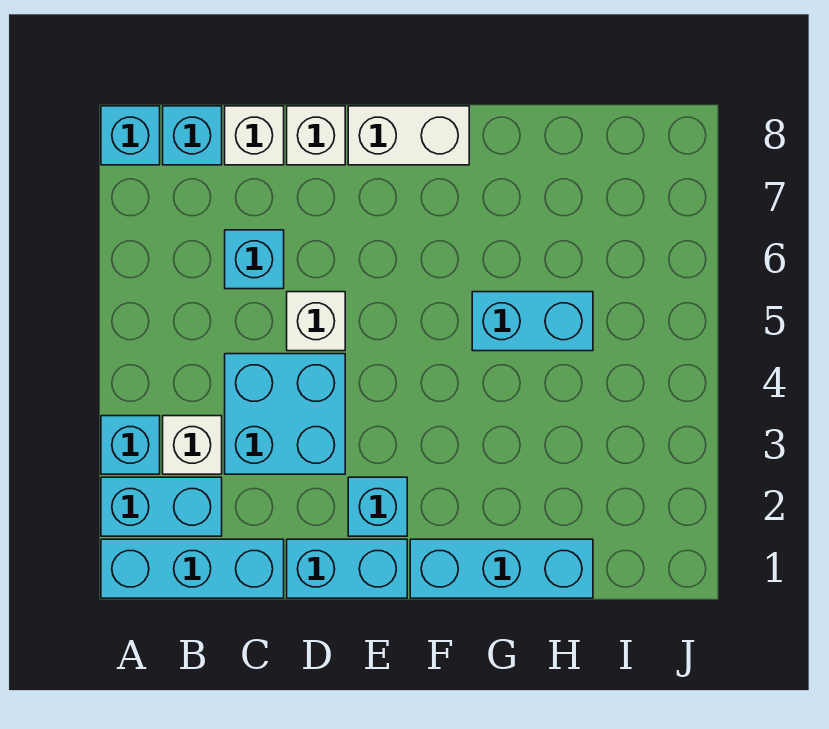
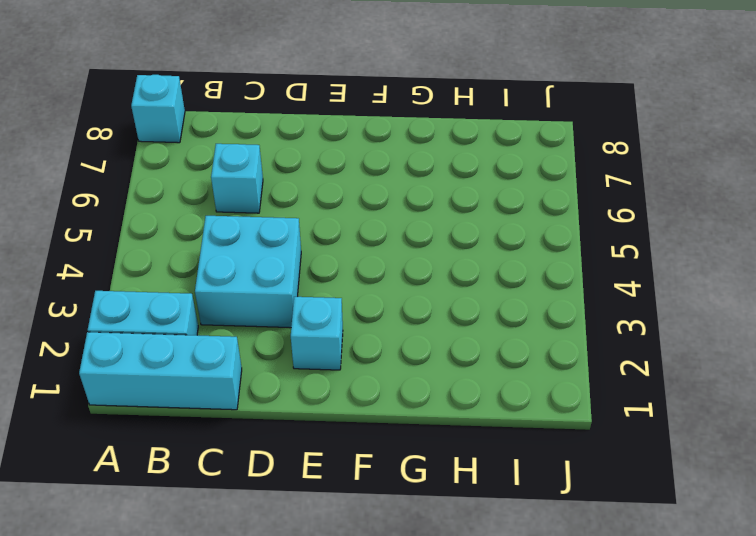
none -> cyan brick A3 level 1
none -> white brick B3 level 1
none -> cyan brick B8 level 1

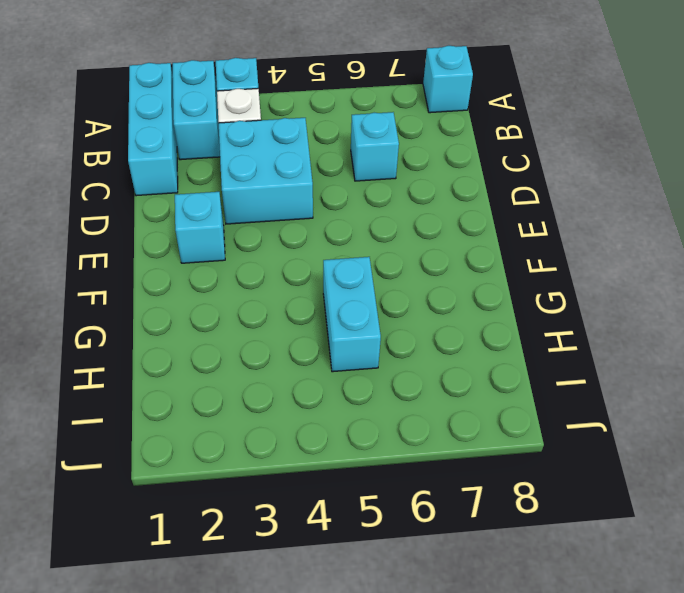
none -> cyan brick B8 level 1
none -> white brick C8 level 1
none -> cyan brick D1:E1 level 1

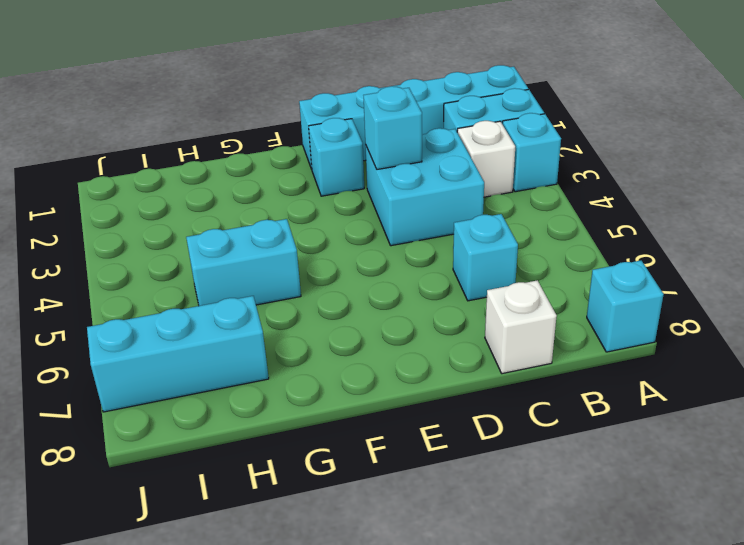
cyan brick D3 level 2 -> cyan brick B8 level 1
cyan brick H7:J7 level 1 -> cyan brick F1:H1 level 1
none -> white brick D5 level 1
none -> white brick D8 level 1
none -> white brick E8:F8 level 1

